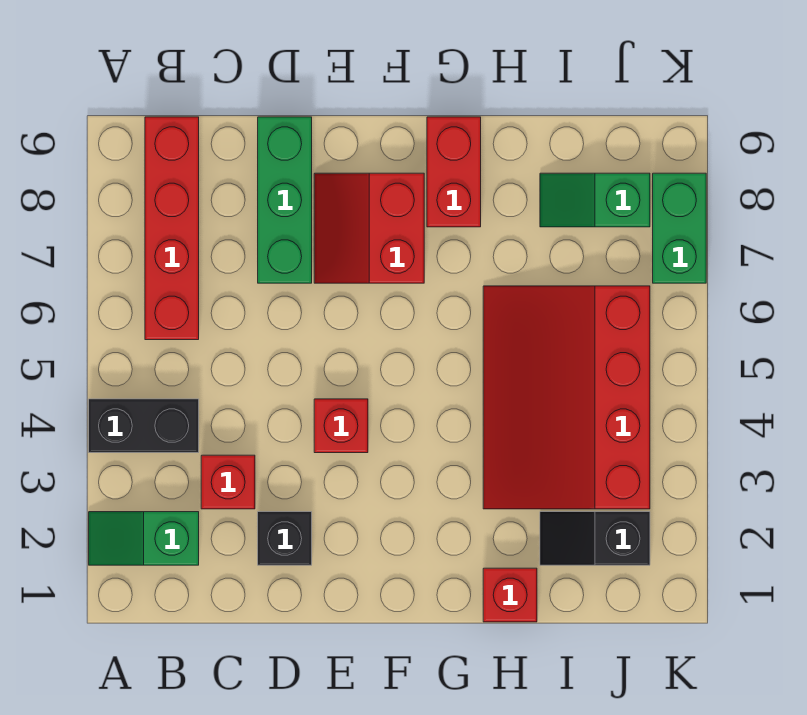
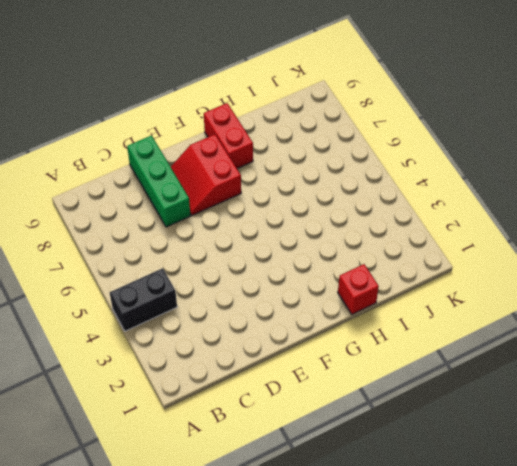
none -> green slope A2:B2 level 1 top B
none -> red brick B6:B9 level 1
none -> red brick C3 level 1

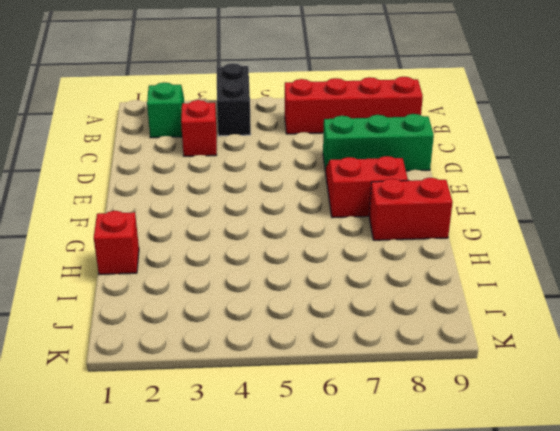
none -> black brick D2 level 1
none -> red brick E4 level 1
none -> red slope H3:J6 level 1 top J

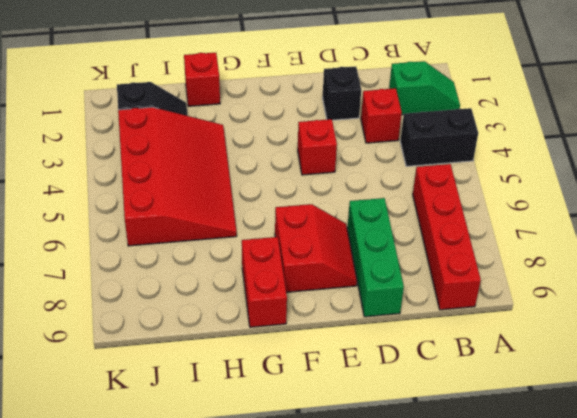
none -> green slope I8:J8 level 1 top J
none -> green brick K7:K8 level 1

